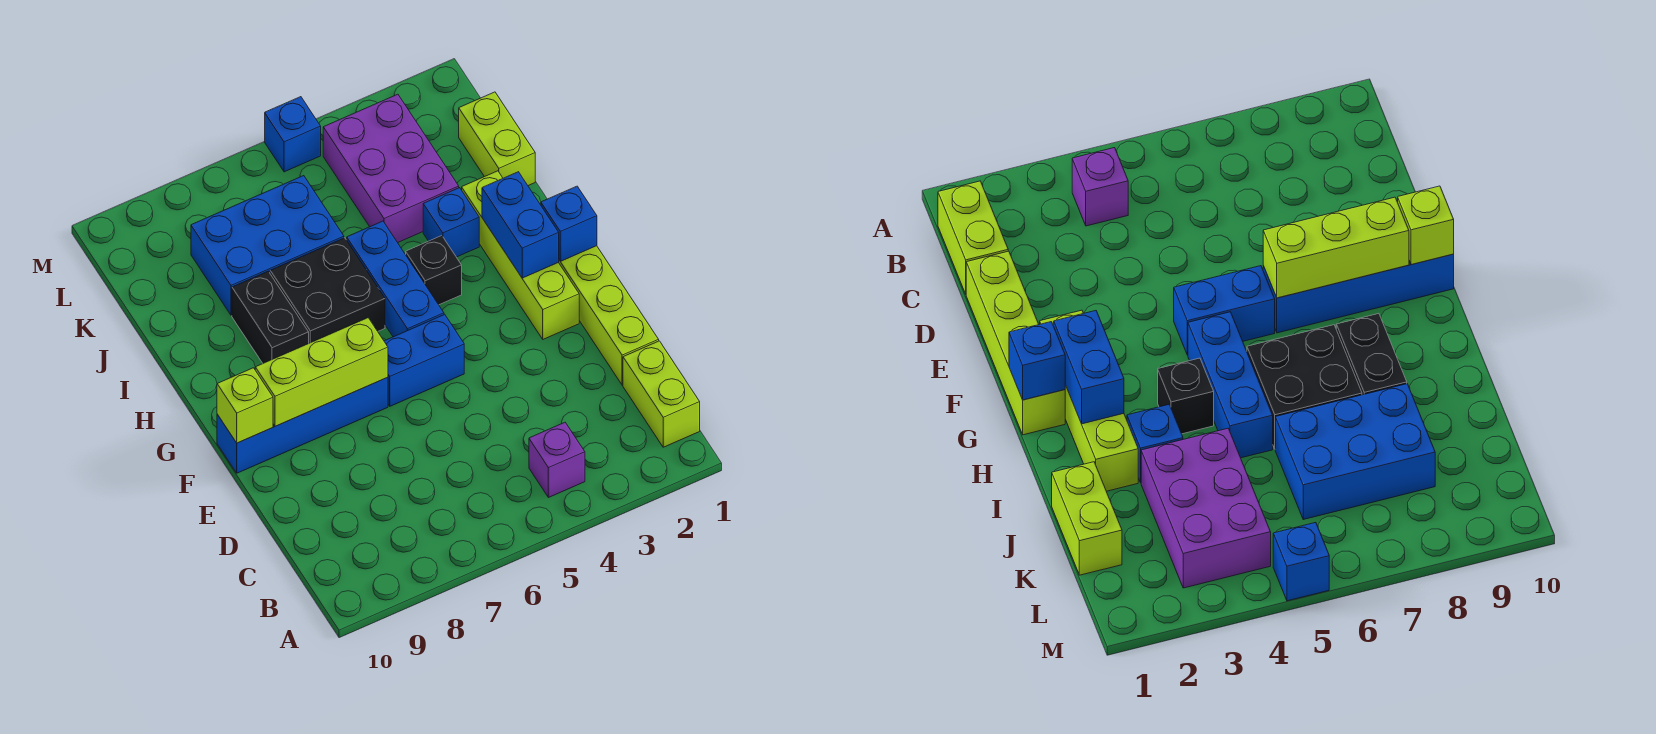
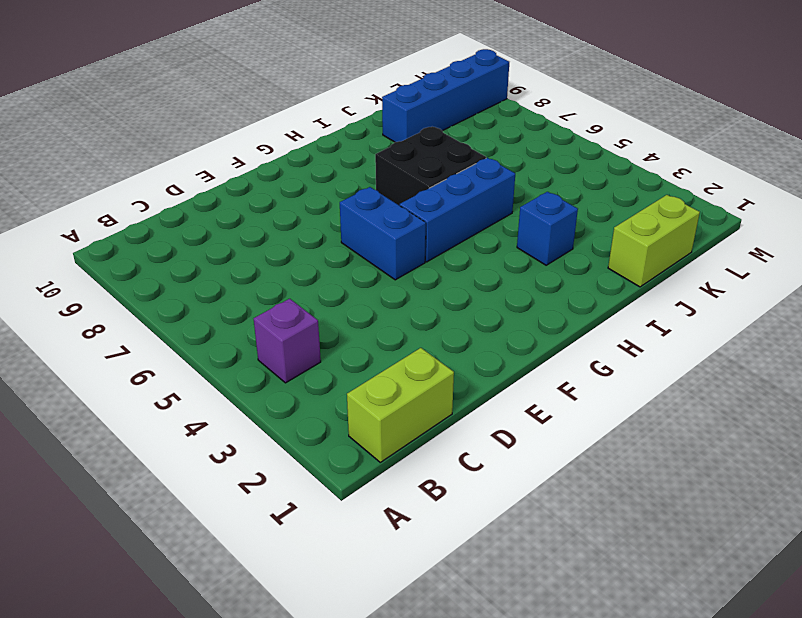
blue brick J9:M9 level 1 -> blue brick F7:F10 level 1
none -> lime brick D1:G1 level 1
none -> lime brick F2:I2 level 1
none -> black brick H4 level 1

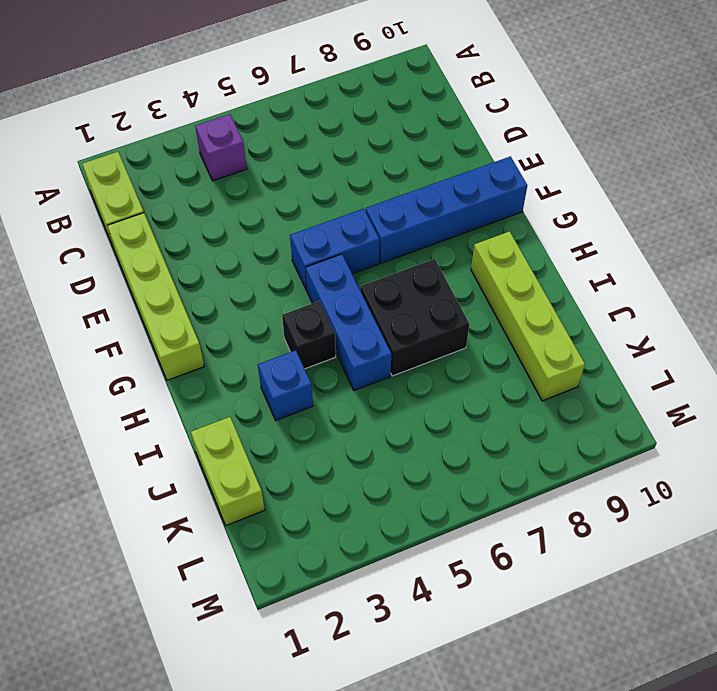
lime brick H9:K9 level 1 -> lime brick F2:I2 level 1
none -> black brick H8:I8 level 1
none -> purple brick J3:L4 level 1
none -> blue brick J6:K8 level 1

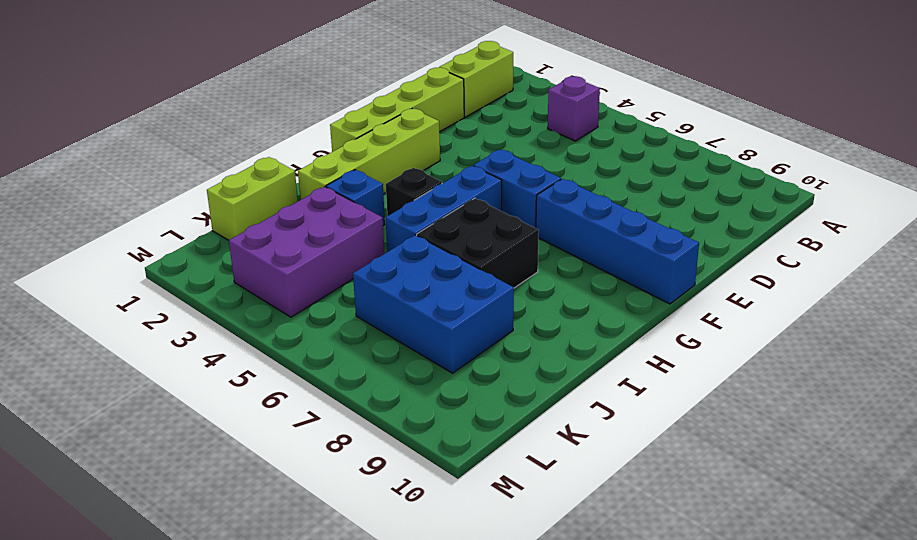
none -> black brick H8:I8 level 1
none -> blue brick M5 level 1
none -> lime brick F7:F9 level 2

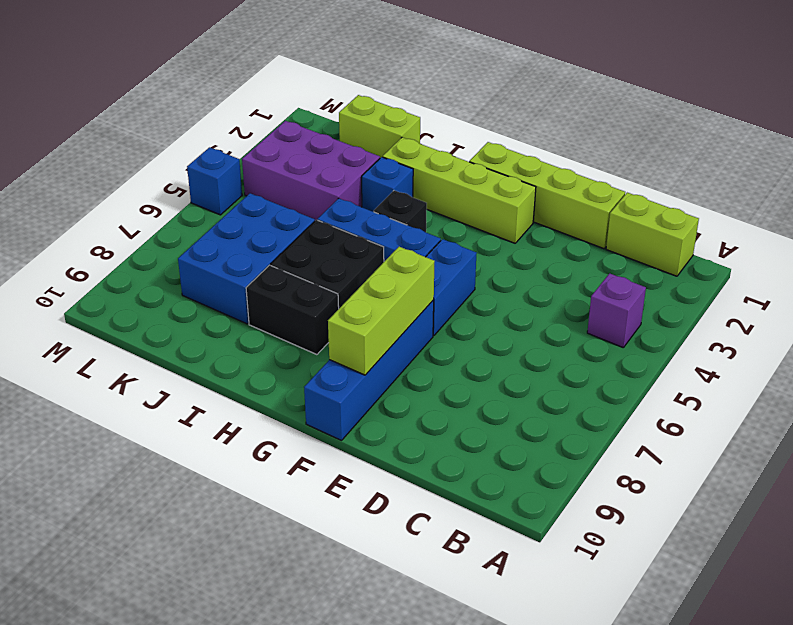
none -> lime brick F10 level 2
none -> blue brick G1 level 2
none -> blue brick G2:H2 level 2

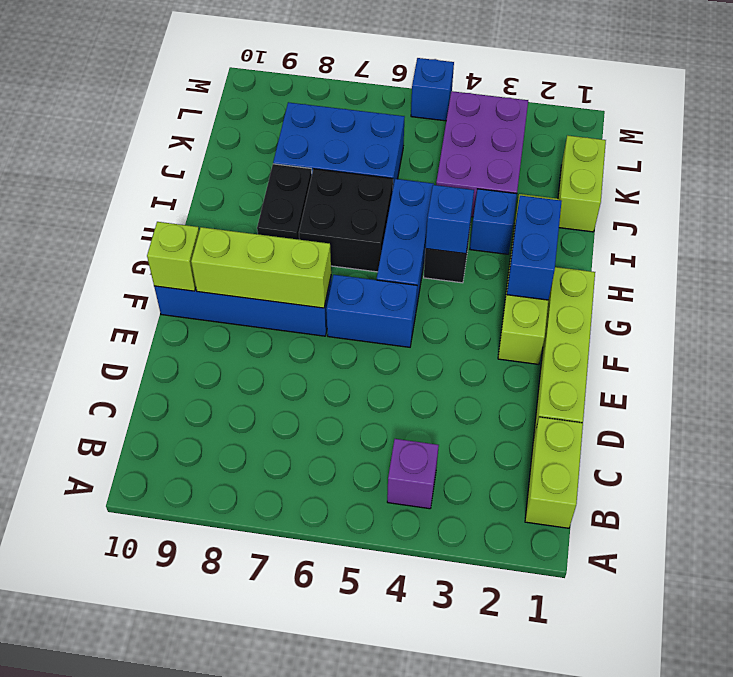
blue brick H4 level 2 -> blue brick G1 level 2

